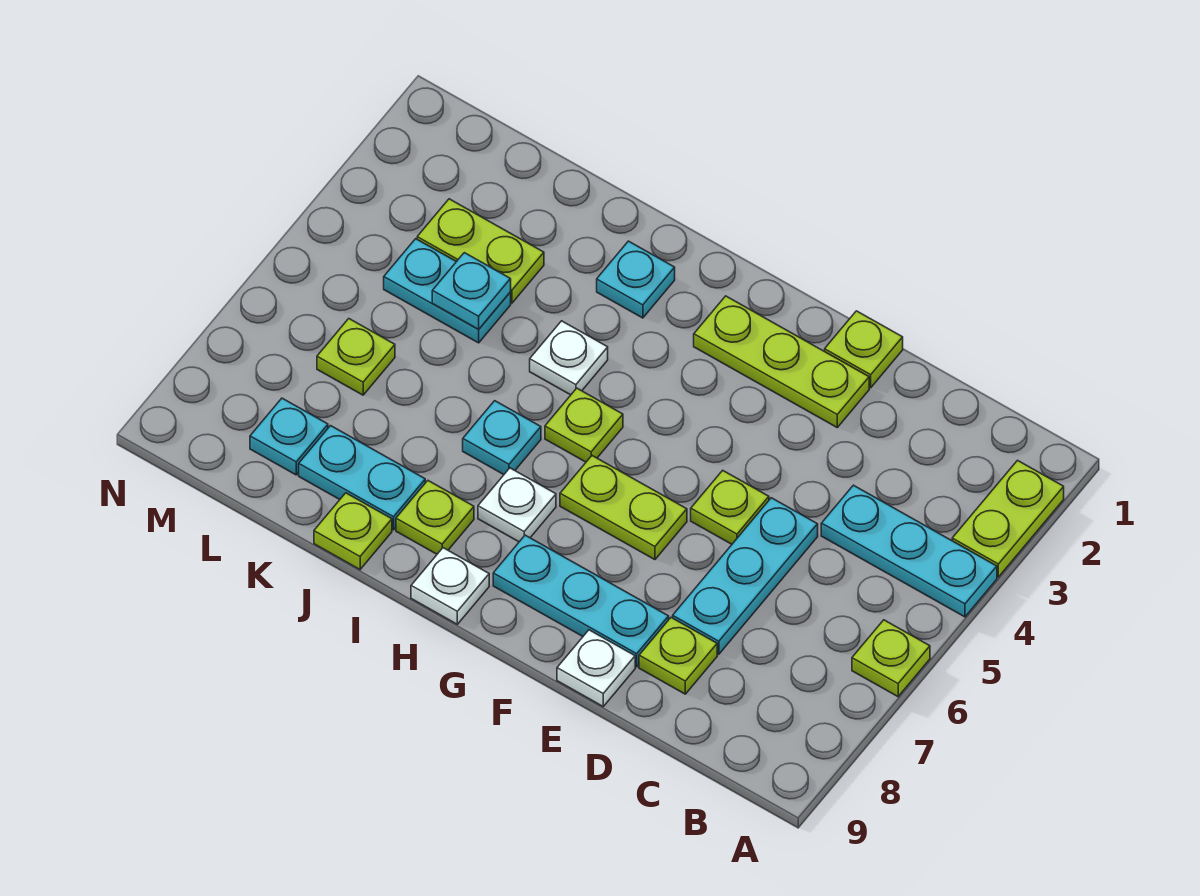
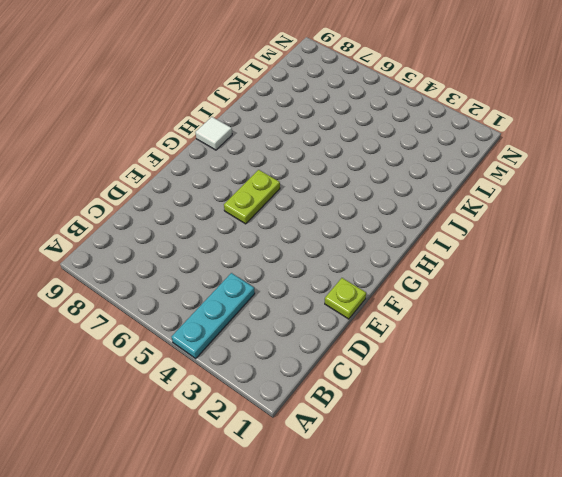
white tile H9 level 1 -> white plate H9 level 1
none -> lime plate A2:A3 level 1
none -> lime plate A6 level 1
none -> cyan plate D5:D7 level 1

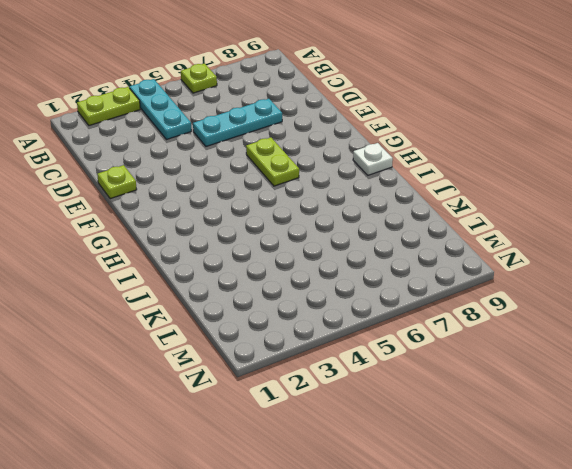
none -> lime plate D8 level 1
none -> lime plate E2:G2 level 1
none -> lime plate E5 level 1

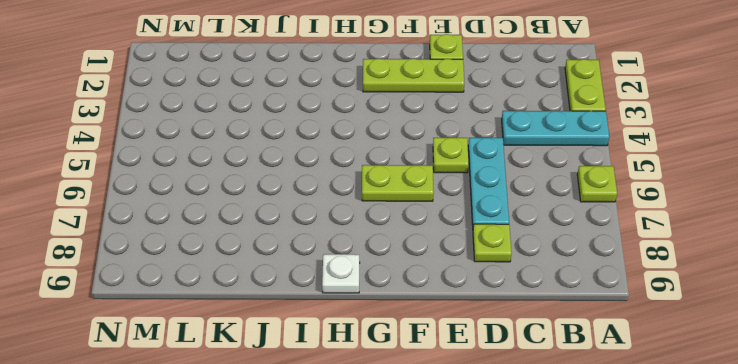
none -> cyan plate E8:G8 level 1
none -> white plate E9 level 1
none -> lime plate H5 level 1

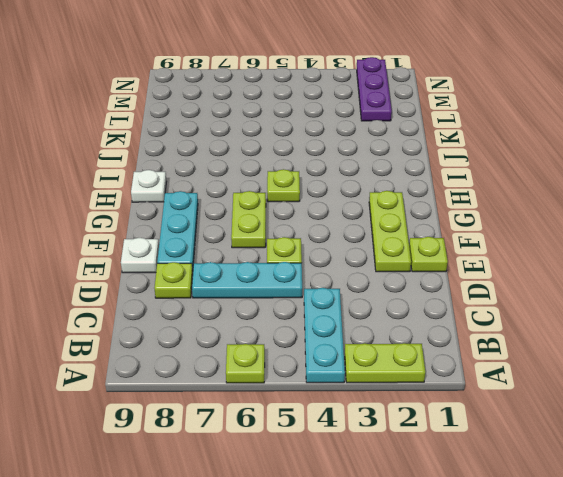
purple plate L2:N2 level 1 -> none
none -> white plate H7 level 1
none -> cyan plate I2 level 1
none -> white plate I4 level 1

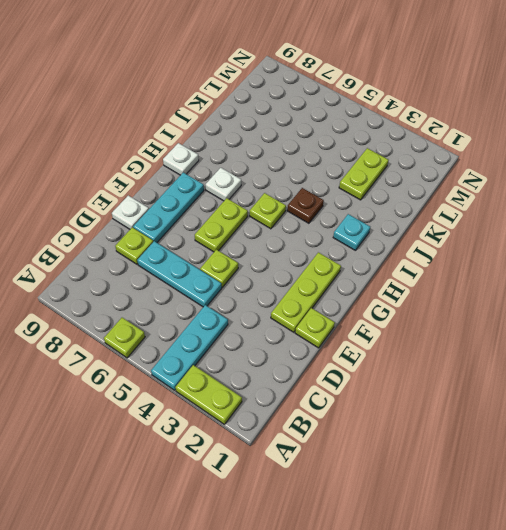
brown plate I4 level 1 -> white plate I4 level 1
none -> cyan plate I6 level 1
none -> lime plate I8 level 1
none -> cyan plate J8:K8 level 1

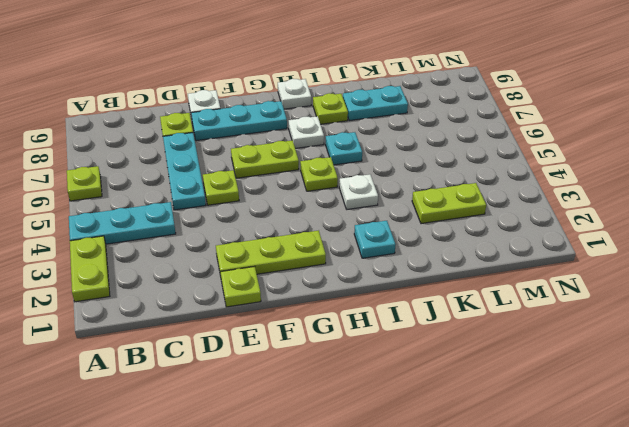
none -> lime plate J9 level 1
none -> cyan plate K4:L4 level 1
none -> lime plate L6 level 1

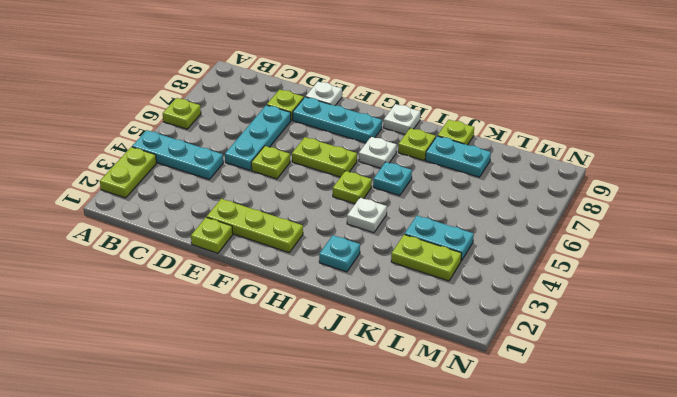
none -> lime plate L6 level 1
none -> cyan plate L8 level 1
none -> cyan plate K4 level 2

